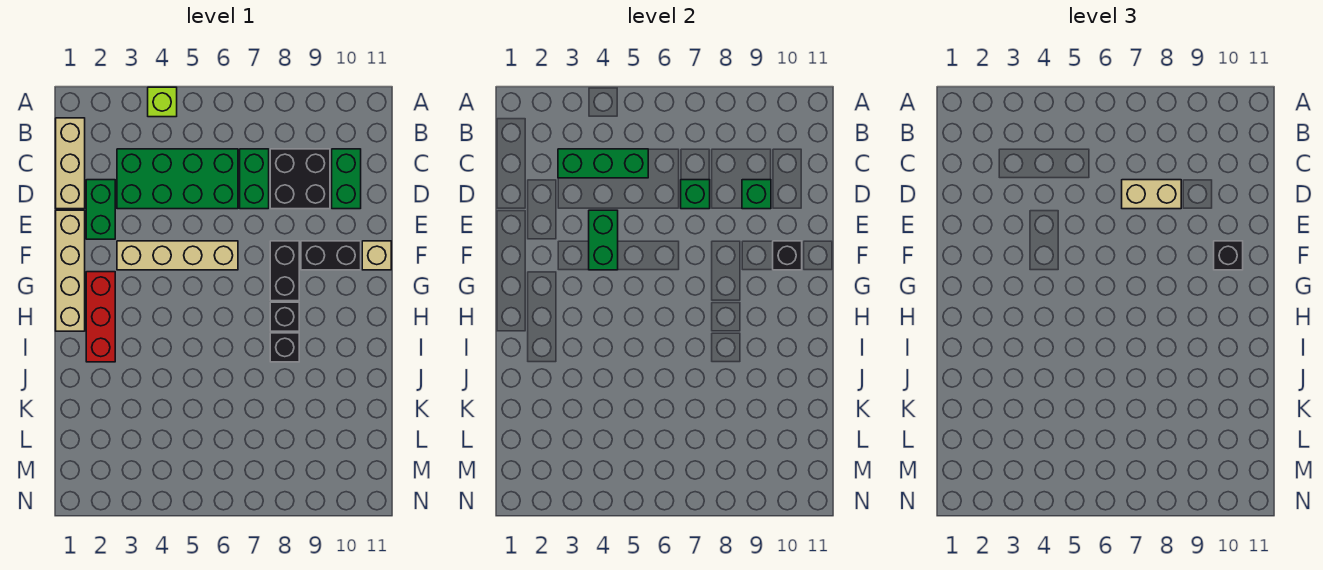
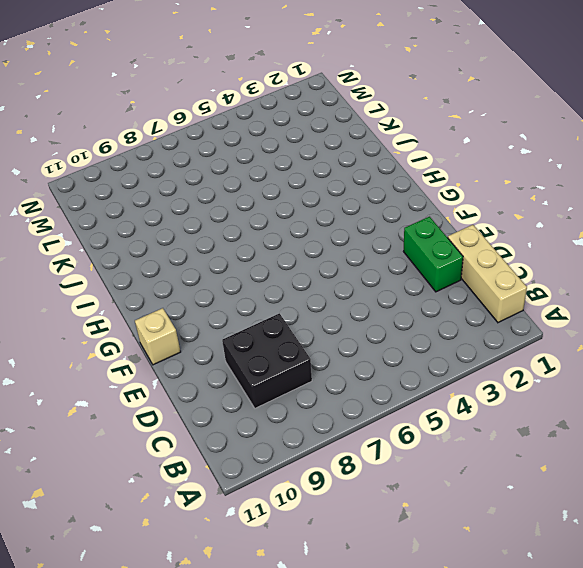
none -> lime brick A4 level 1
none -> green brick C3:D6 level 1
none -> green brick C7:D7 level 1

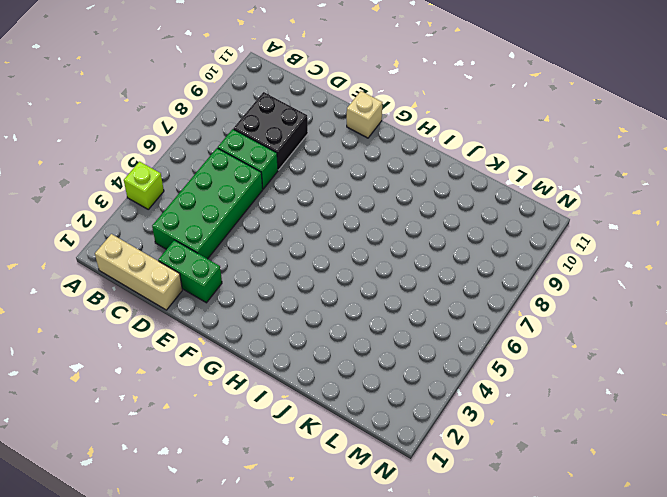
none -> green brick C10:D10 level 1
none -> tan brick E1:H1 level 1
none -> tan brick F3:F6 level 1

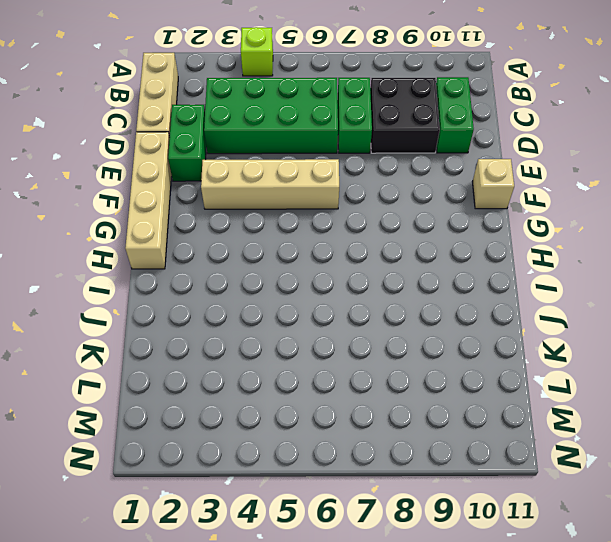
none -> black brick F8:G8 level 1
none -> black brick F9:F10 level 1
none -> red brick G2:I2 level 1

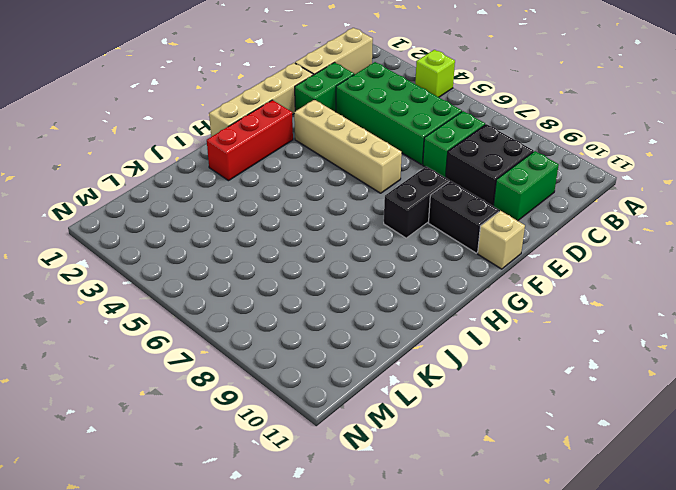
none -> black brick H8 level 1
none -> black brick I8 level 1
none -> green brick C3:C5 level 2

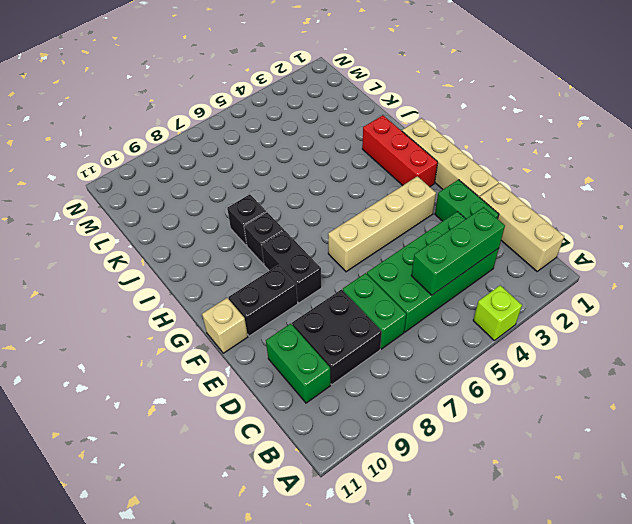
none -> green brick D7 level 2
none -> green brick D9 level 2
none -> green brick E4:F4 level 2

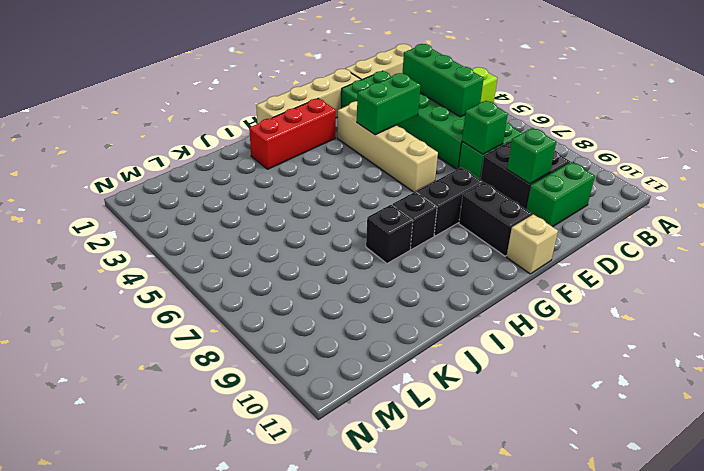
none -> black brick F10 level 2
none -> tan brick D7:D8 level 3
none -> black brick F10 level 3

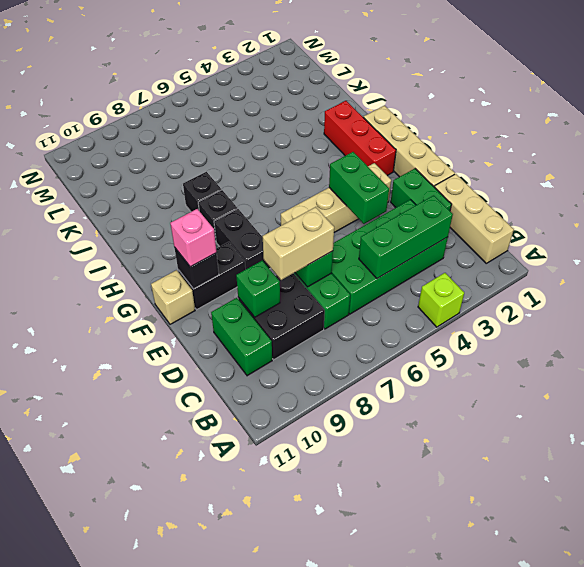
pink brick F10 level 3 -> black brick F10 level 3

